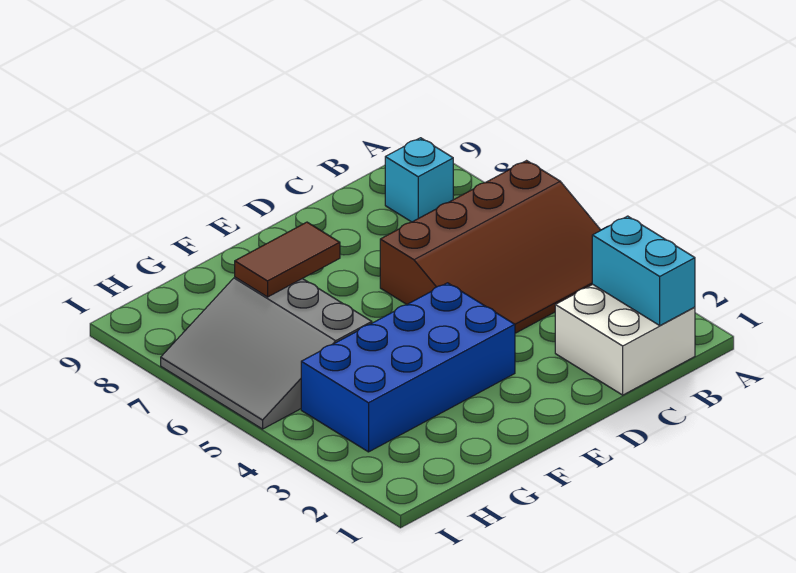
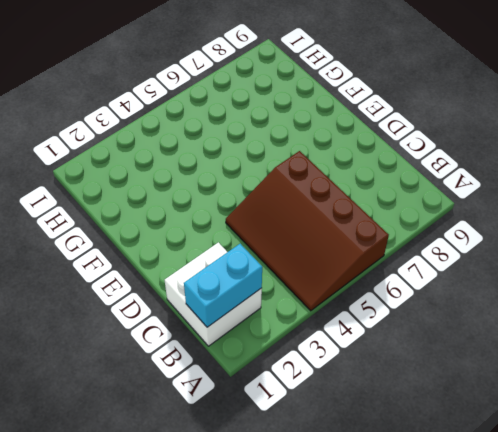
none -> cyan brick B8 level 1
none -> blue brick E3:H4 level 1

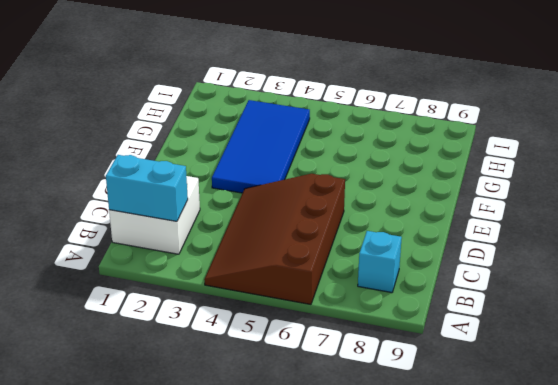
blue tile E3:H4 level 1 -> blue brick E3:H4 level 1
none -> grey slope G5:I7 level 1 top G
none -> brown tile F7:G7 level 2

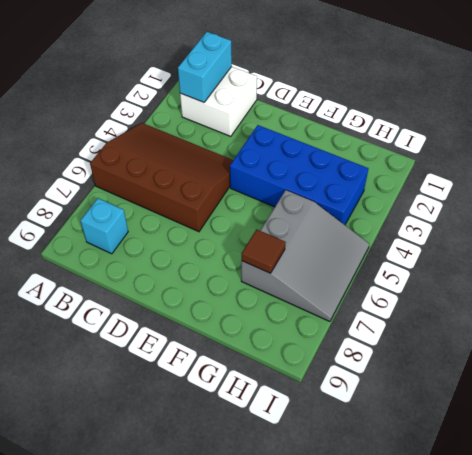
brown tile G7 level 2 -> brown tile F7:G7 level 2

